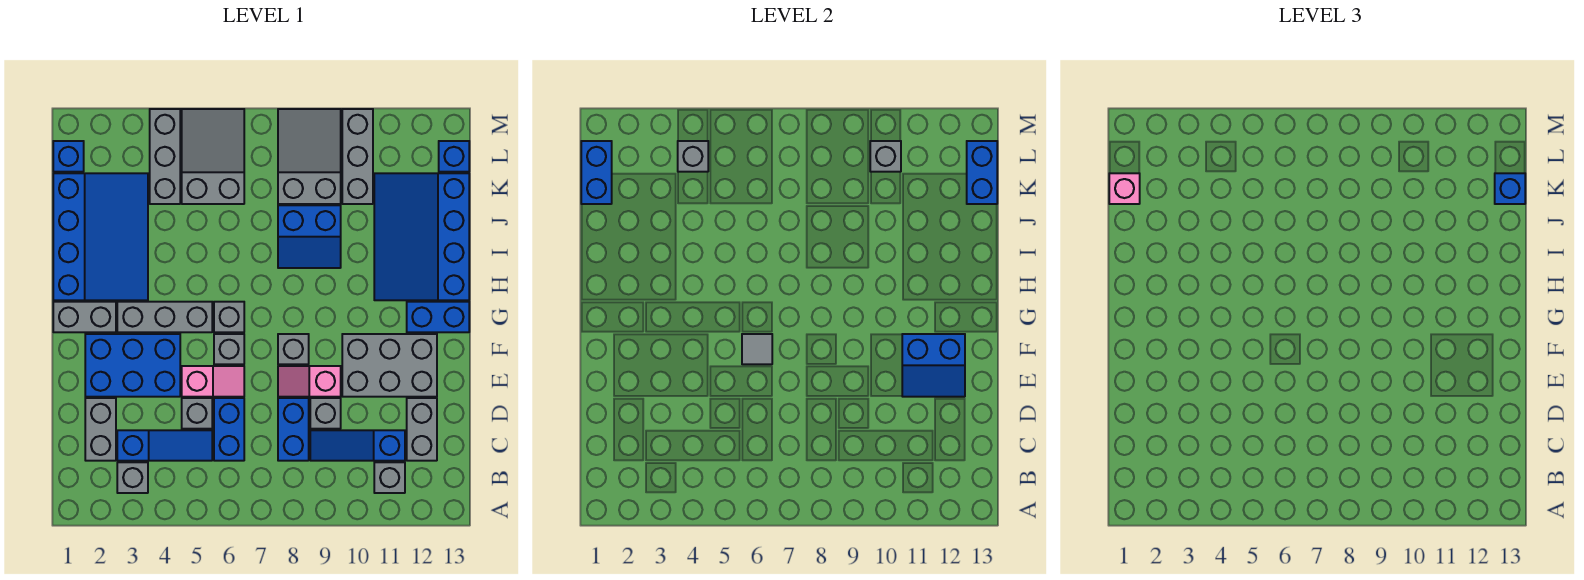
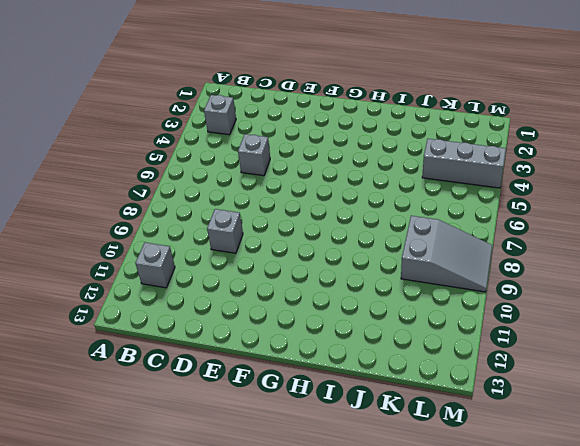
none -> grey brick C2:D2 level 1
none -> blue slope C3:C5 level 1 top 3
none -> blue brick C6:D6 level 1
none -> blue brick C8:D8 level 1

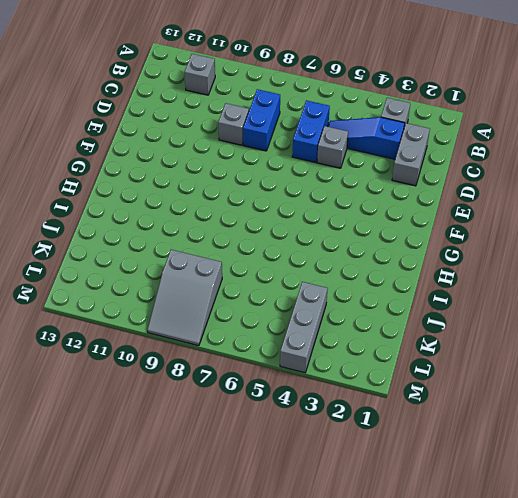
none -> blue slope C9:C11 level 1 top 11
none -> grey brick C12:D12 level 1
none -> blue brick E2:F4 level 1
none -> pink slope E5:E6 level 1 top 5

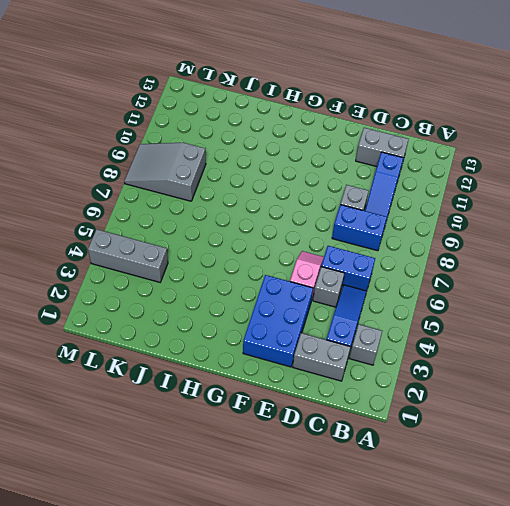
none -> grey brick B11 level 1
none -> pink slope E8:E9 level 1 top 9
none -> grey brick E10:F12 level 1
none -> grey brick F6 level 1

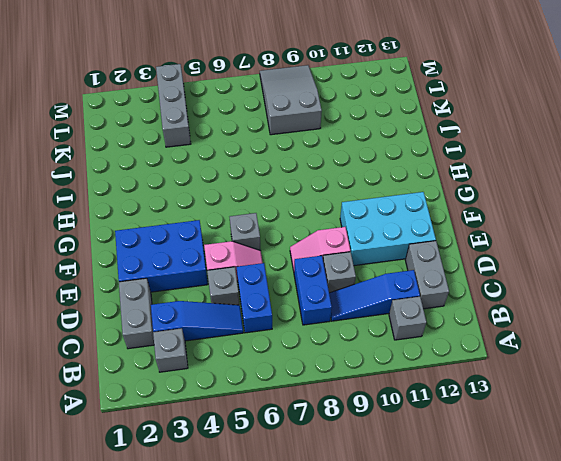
cyan brick E10:F12 level 1 -> grey brick E10:F12 level 1
none -> grey brick F8 level 1
none -> grey brick G1:G2 level 1
none -> grey brick G3:G5 level 1
none -> grey brick G6 level 1

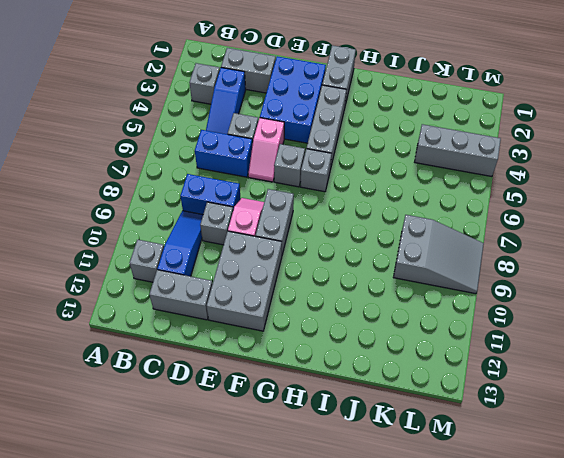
grey brick F8:F9 level 1 -> grey brick F8 level 1
none -> blue brick G12:G13 level 1
none -> blue slope H1:K3 level 1 top 1
none -> blue slope H11:K13 level 1 top 13
none -> blue slope I8:J9 level 1 top J

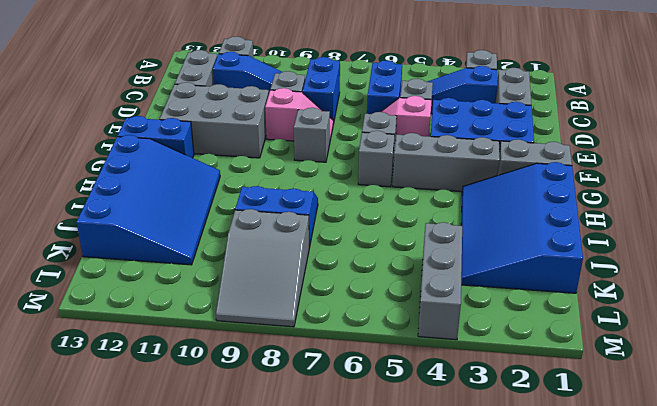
none -> grey slope K5:M6 level 1 top K
none -> grey brick K10:M10 level 1
none -> blue brick L1 level 1
none -> blue brick L13 level 1

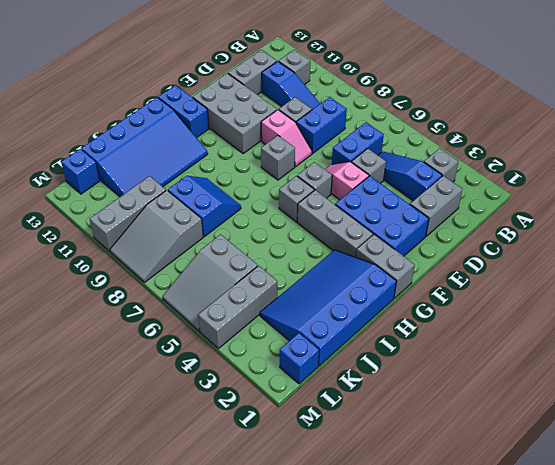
none -> blue slope E11:F12 level 2 top F
none -> grey tile F6 level 2
none -> blue brick K1:L1 level 2
none -> blue brick K13:L13 level 2

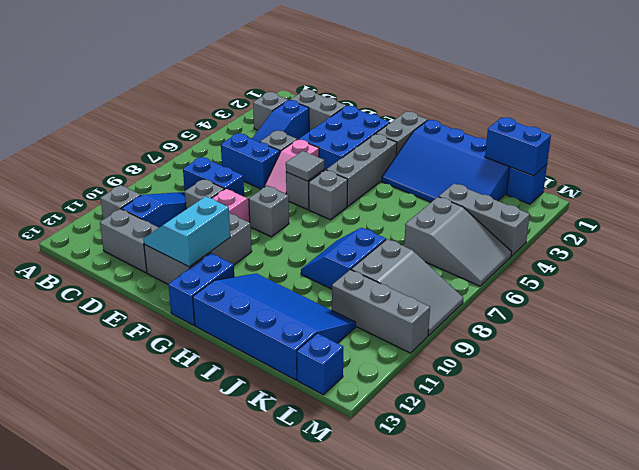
cyan slope E11:F12 level 2 top F -> blue slope E11:F12 level 2 top F
none -> blue brick K13:L13 level 2
none -> grey brick L4 level 2
none -> grey brick L10 level 2
none -> pink brick K1 level 3

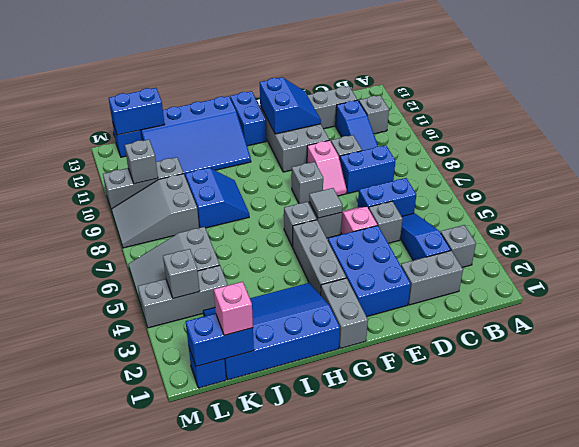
none -> blue brick K13 level 3

